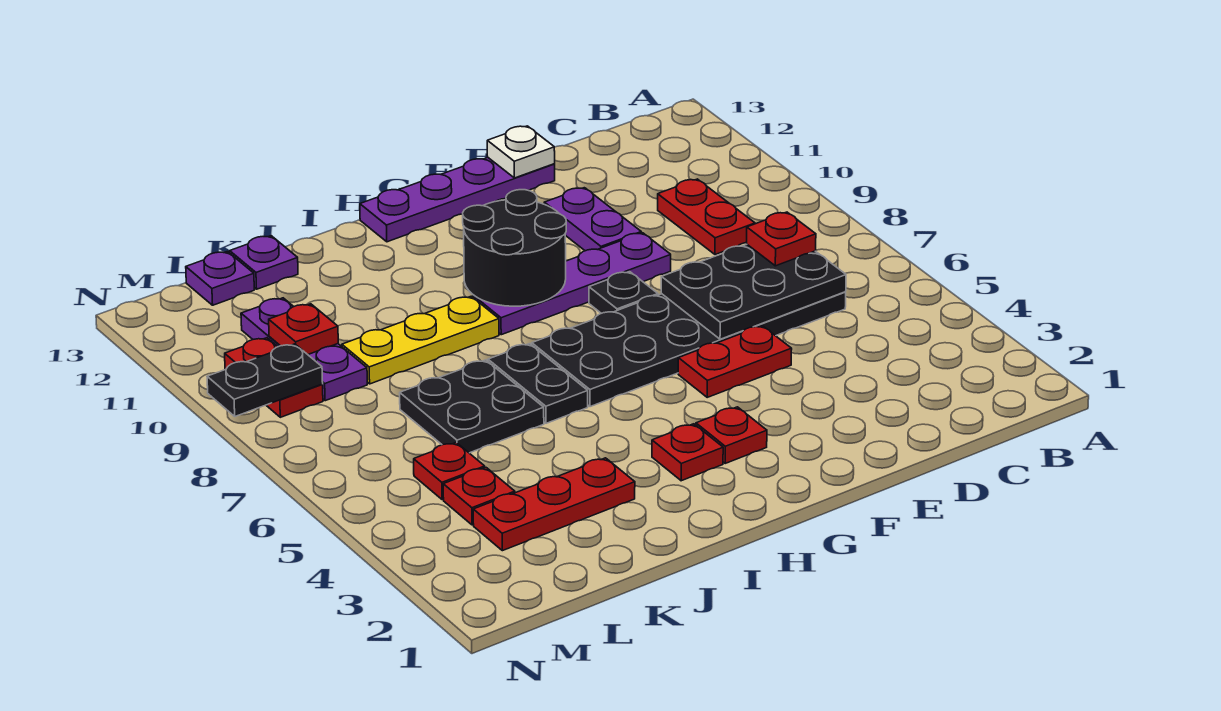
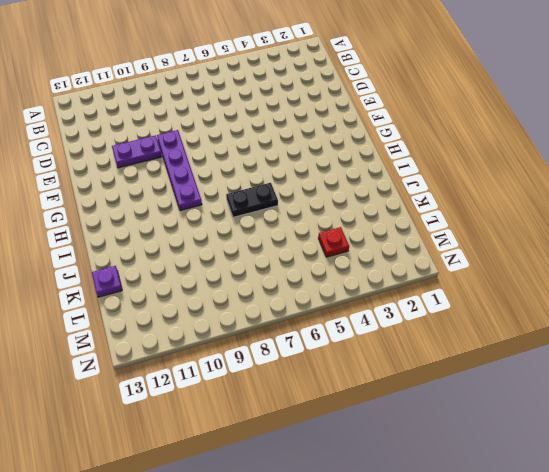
none -> black plate C6:H7 level 1
none -> red plate C9:C10 level 1
none -> red plate E5:F5 level 1

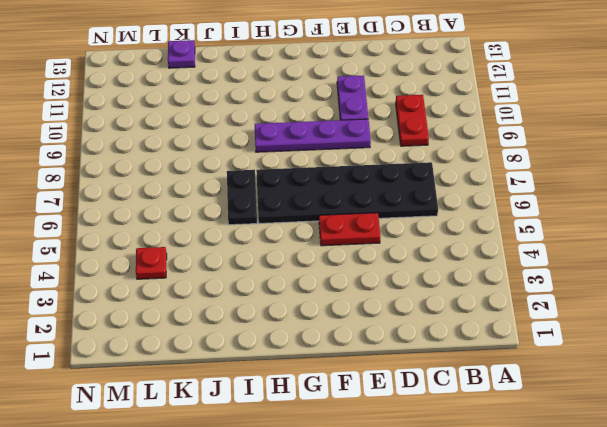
none -> purple plate E13:H13 level 1
none -> black plate F8 level 1
none -> red plate G3 level 1

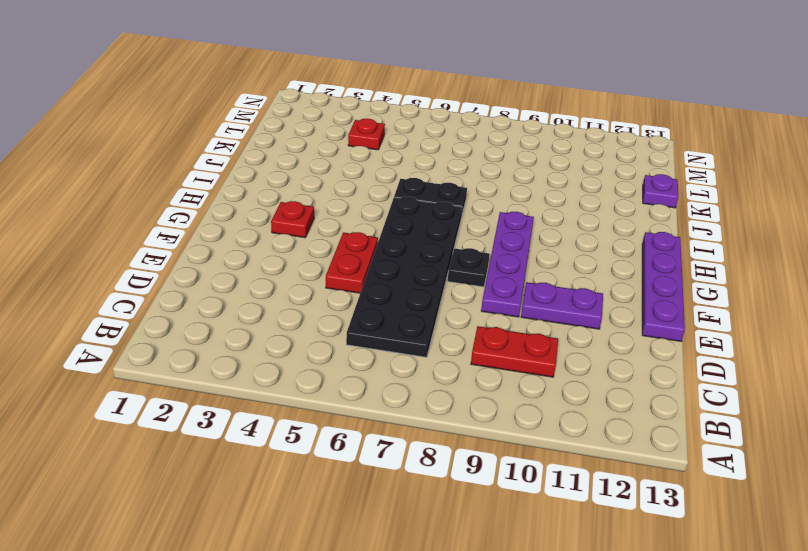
none -> red plate H3 level 1
none -> yellow plate I9:K9 level 1
none -> red plate J3:L3 level 1

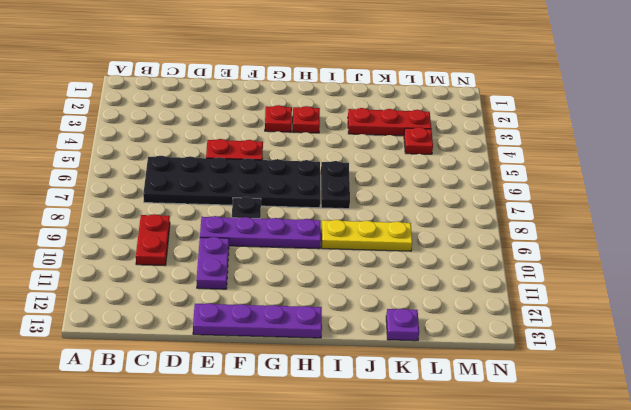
none -> black plate J6:K7 level 1
none -> red plate L5 level 1
none -> purple plate L9:L11 level 1

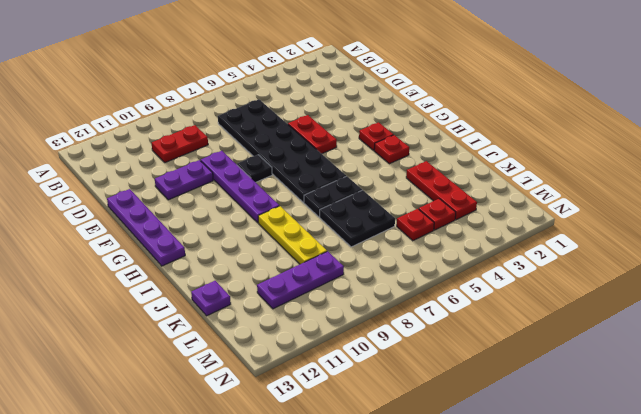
none -> purple plate L13 level 1
none -> red plate M9:M10 level 1
none -> black plate C6:E7 level 2

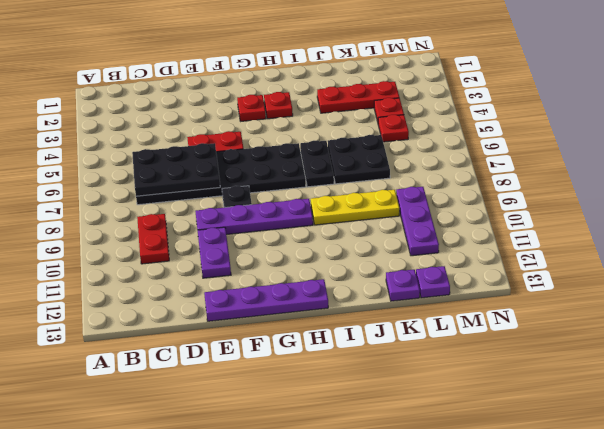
none -> red plate M9:M10 level 1
none -> white plate E13 level 2
none -> black round brick G9:H10 level 2

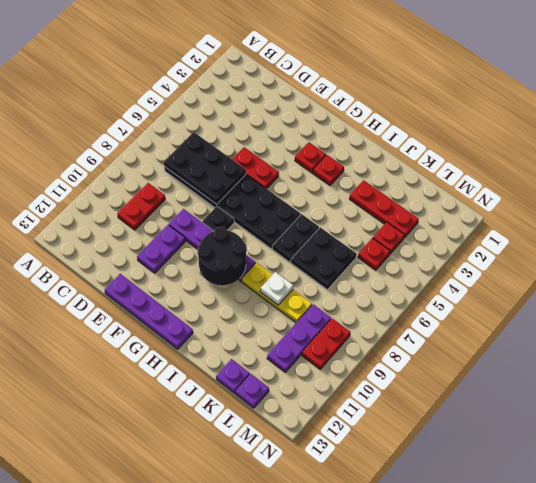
white plate J9 level 2 -> white plate E13 level 2
none -> red plate L10 level 2
none -> black plate M9:N9 level 2
none -> red plate C7 level 3

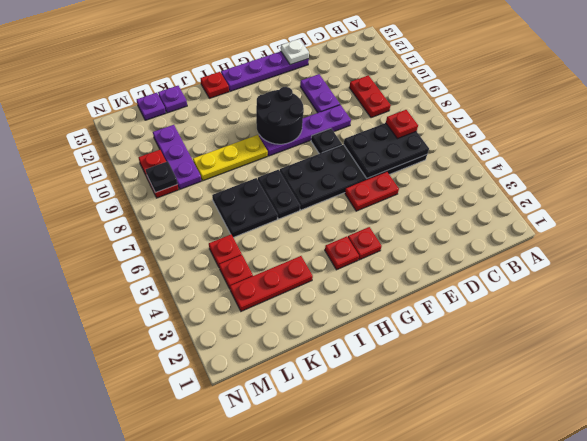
red plate I13 level 1 -> red plate L10 level 2
black plate M9 level 2 -> black plate M9:N9 level 2

